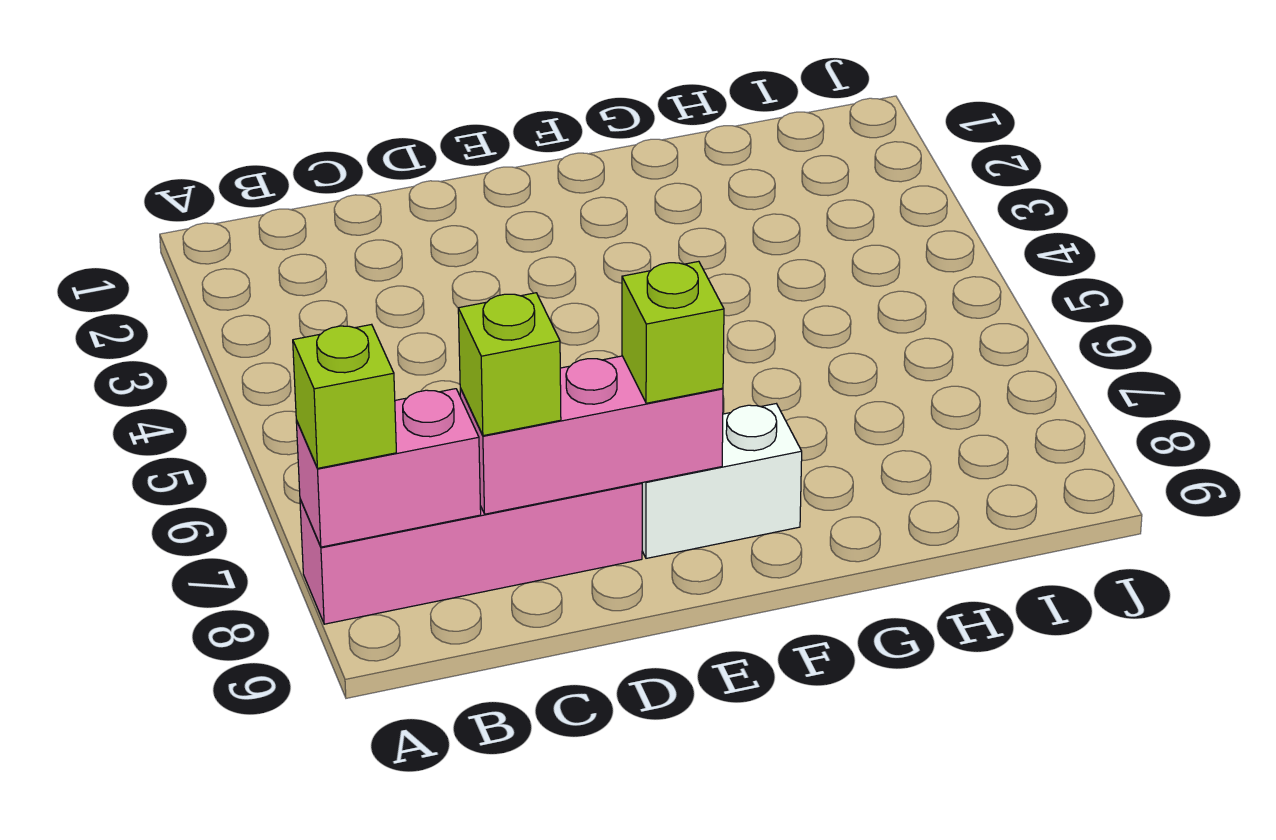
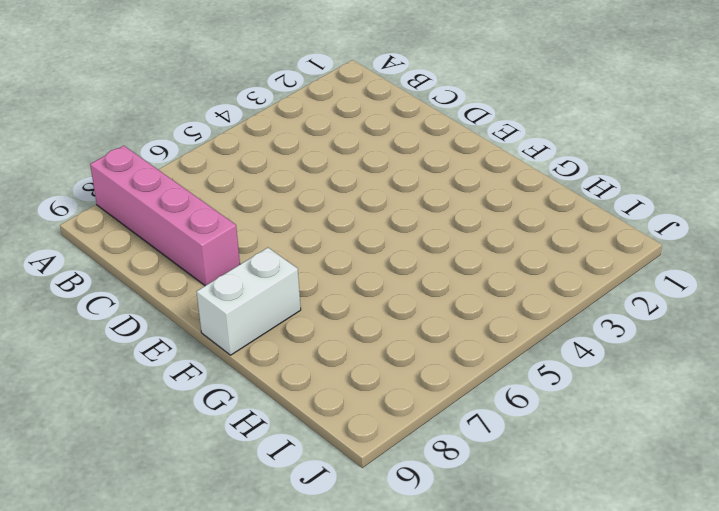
white brick F8:F9 level 1 -> white brick E8:F8 level 1
none -> pink brick A8:B8 level 2
none -> pink brick C8:E8 level 2

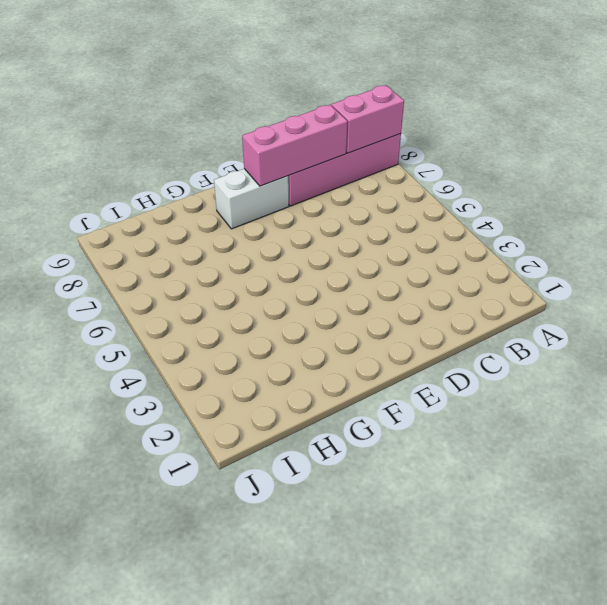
none -> lime brick A8 level 3
none -> lime brick C8 level 3

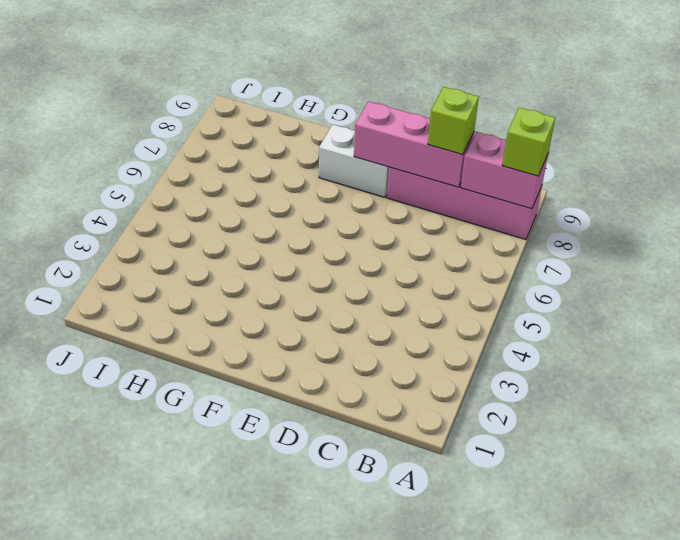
none -> lime brick E8 level 3

